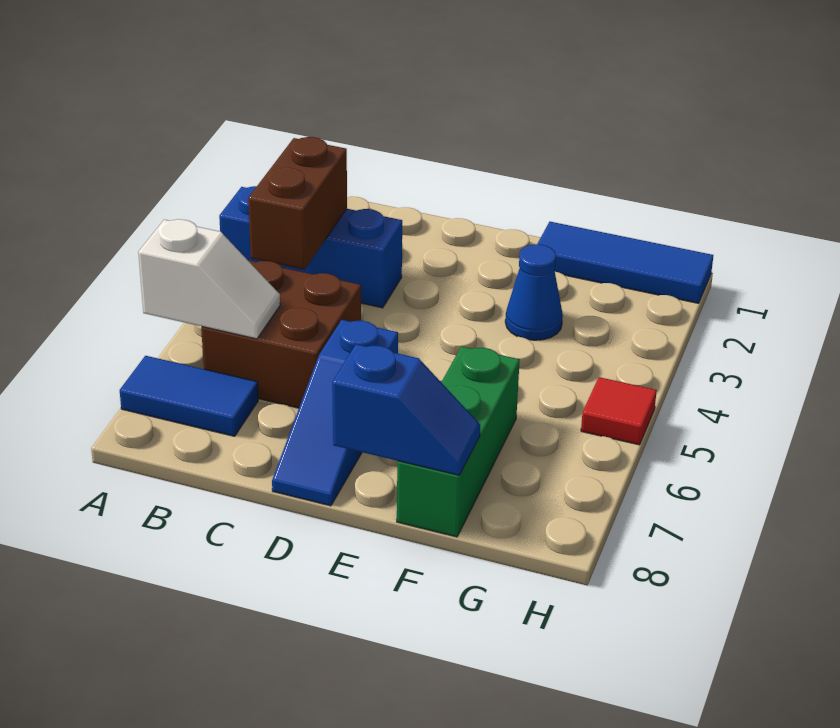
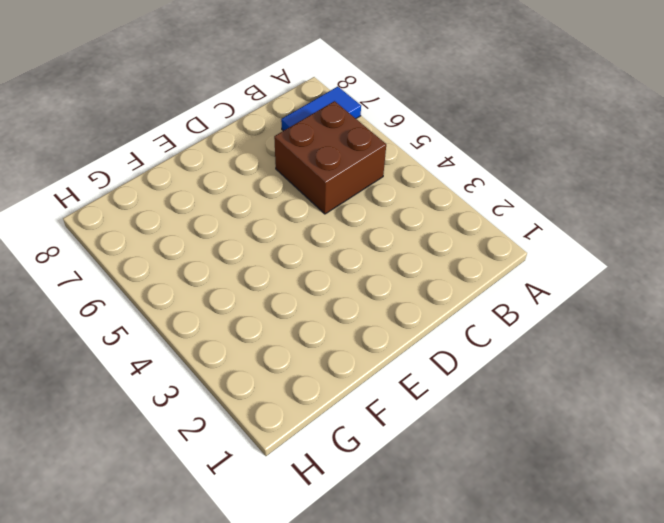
none -> blue brick A3:C3 level 1
none -> blue slope D6:D8 level 1 top 6

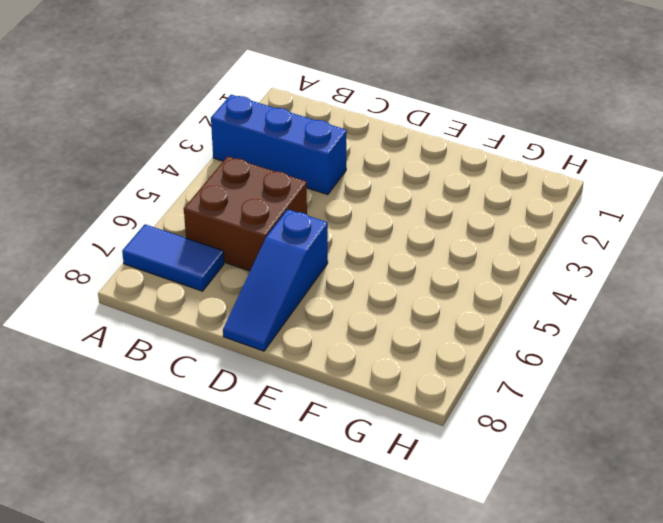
none -> blue tile F1:H1 level 1
none -> blue cone F3 level 1

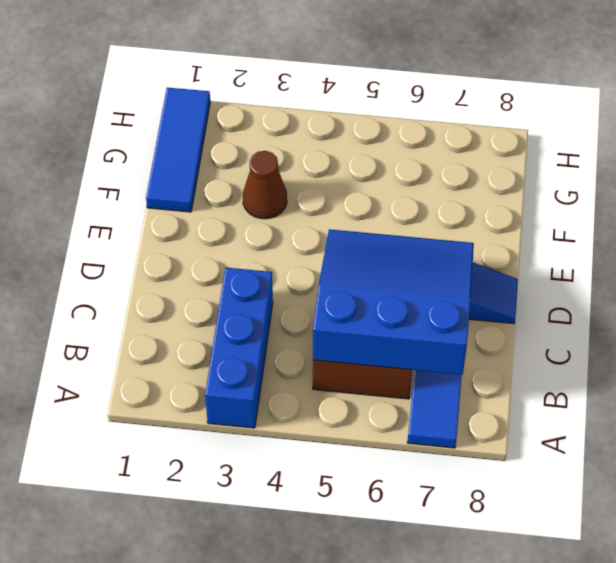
blue slope B5:D7 level 2 top B -> white slope A6:B6 level 2 top A
brown cone F3 level 1 -> blue cone F3 level 1
none -> green brick F6:F8 level 1
none -> red tile H5 level 1

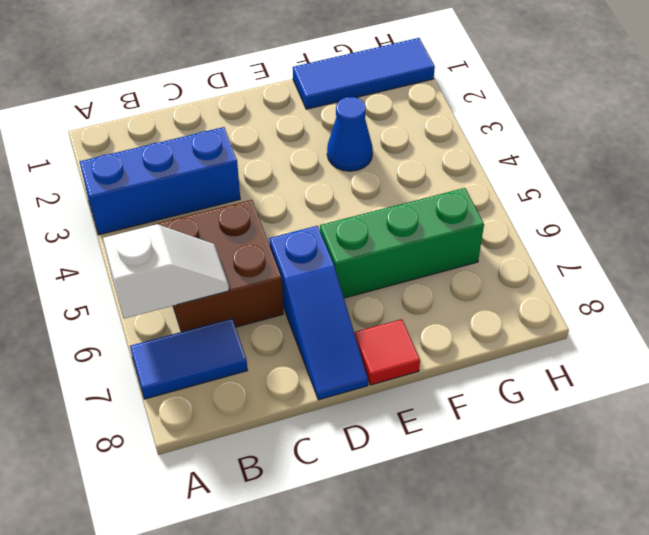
green brick E6:G6 level 1 -> green brick F6:F8 level 1
red tile E8 level 1 -> red tile H5 level 1
none -> brown brick B3:B4 level 2
none -> blue slope E8:F8 level 2 top E

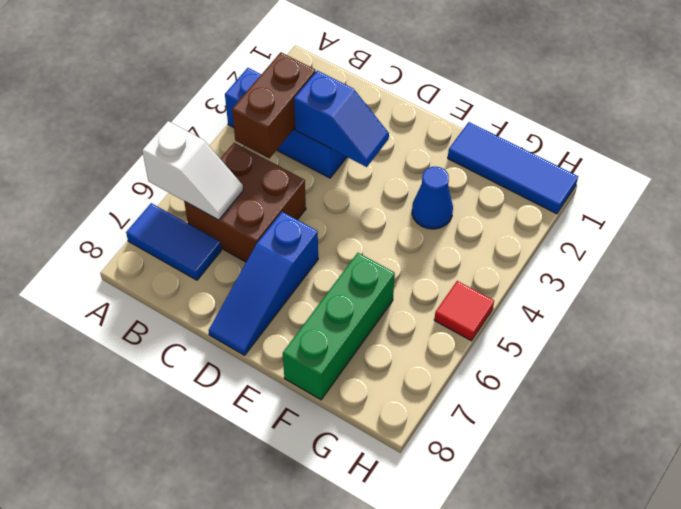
blue slope C3:D3 level 2 top C -> blue slope E8:F8 level 2 top E

